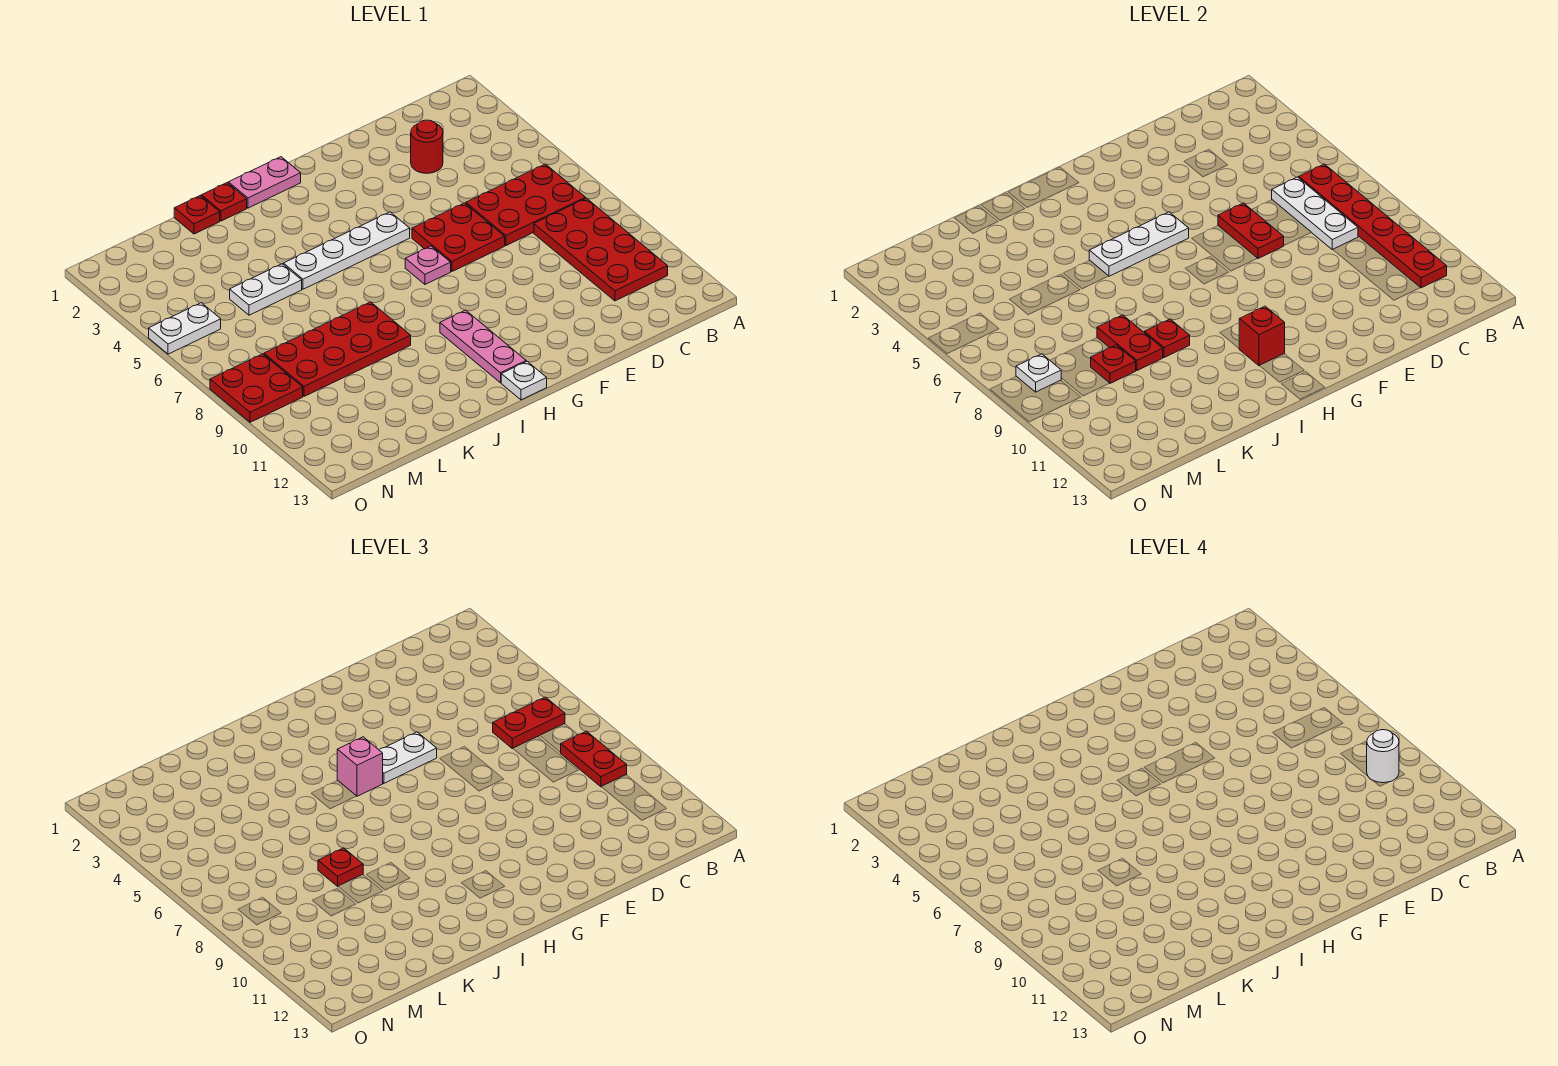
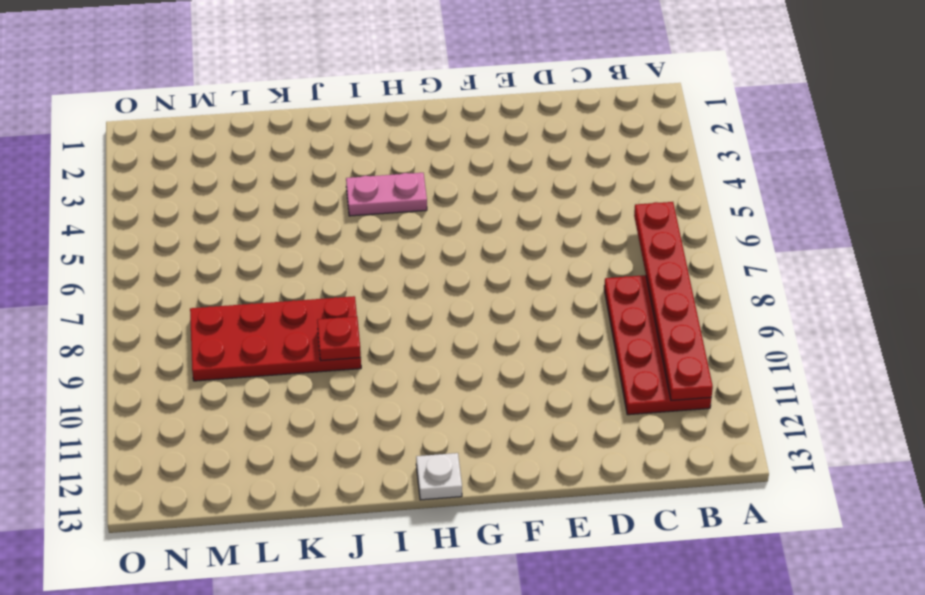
pink plate H4:I4 level 1 -> pink plate H1:I1 level 1
none -> red plate B6:D7 level 1
none -> red round brick D3 level 1
none -> red plate E6:F7 level 1
none -> white plate G5:J5 level 1

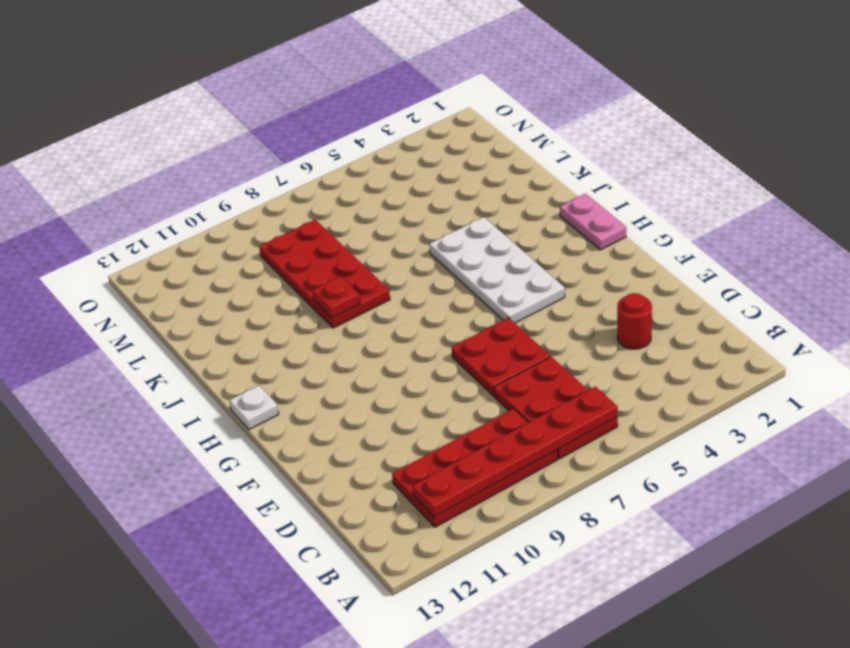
white plate G4:J5 level 1 -> white plate G5:J5 level 1
none -> pink plate G7 level 1
none -> pink plate H10:H12 level 1
none -> red plate J1 level 1
none -> red plate K1 level 1

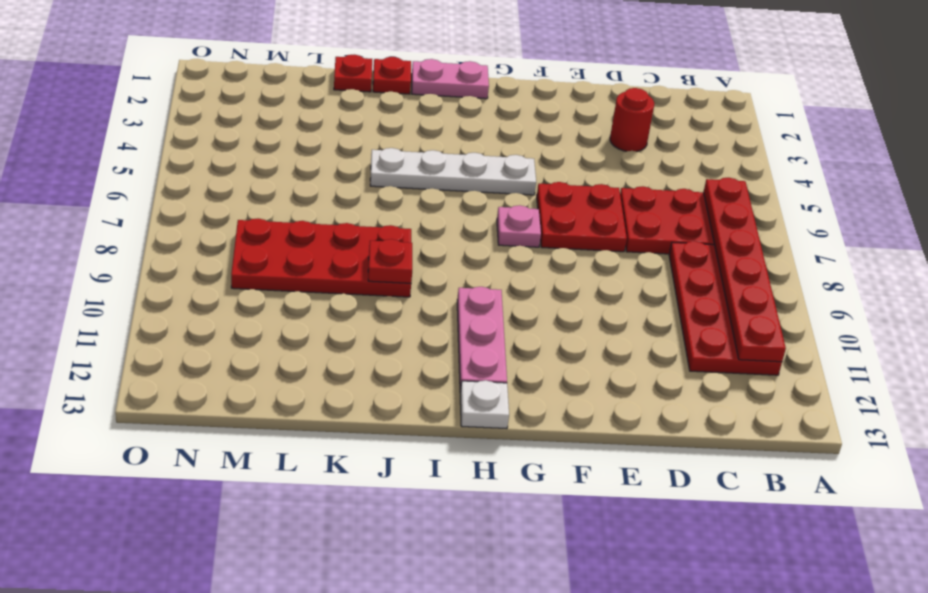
none -> white plate K5:L5 level 1
none -> white plate N5:O5 level 1
none -> red plate N8:O9 level 1
none -> white plate C6:C8 level 2

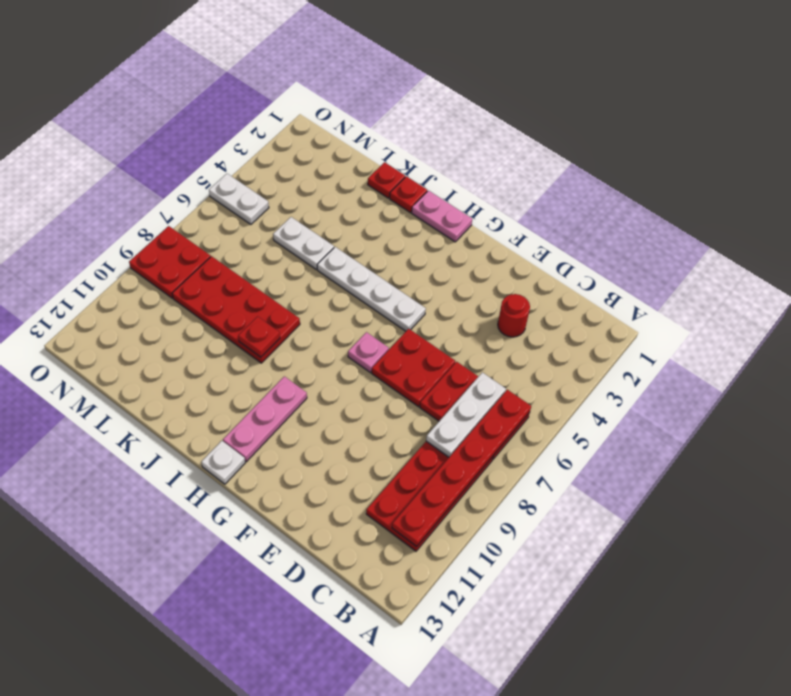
none -> red plate E6:E7 level 2
none -> white plate G5:I5 level 2
none -> red brick H11 level 2
none -> red plate K8:K9 level 2

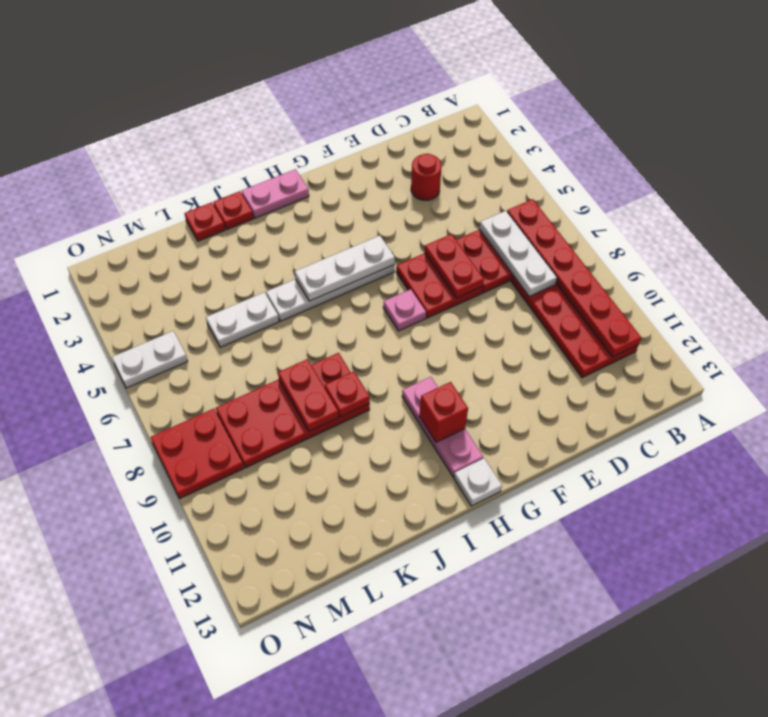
none -> red plate L9 level 2
none -> white plate N8 level 2
none -> red plate B6:C6 level 3
none -> red plate B8:B9 level 3

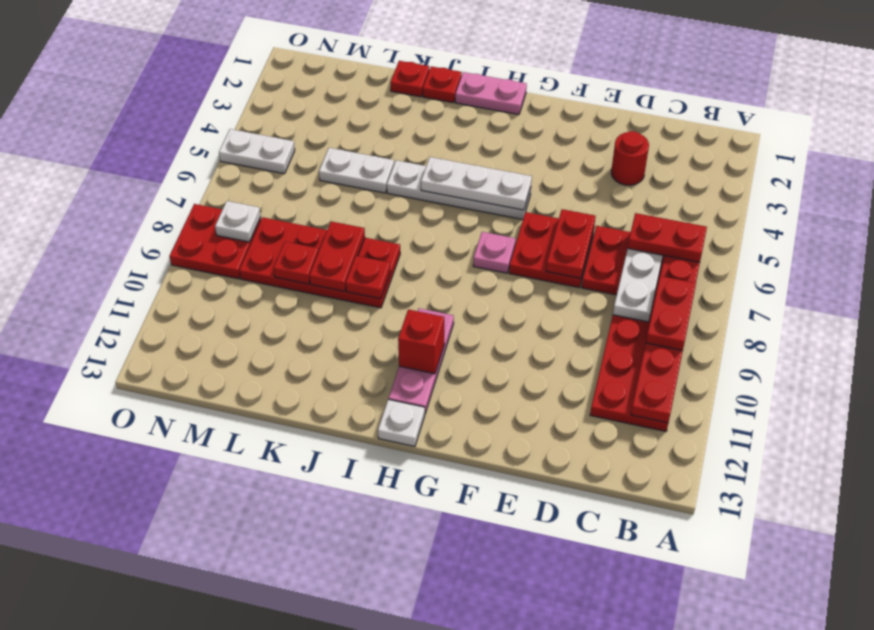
none -> white plate F5:G5 level 3
none -> pink brick H5 level 3
none -> red plate K8 level 3
none -> white round brick B9 level 4

